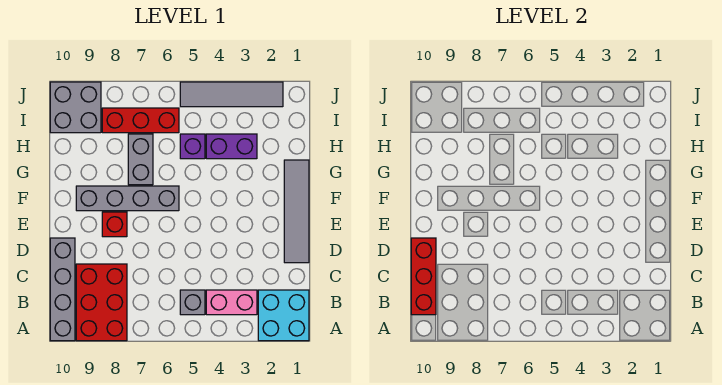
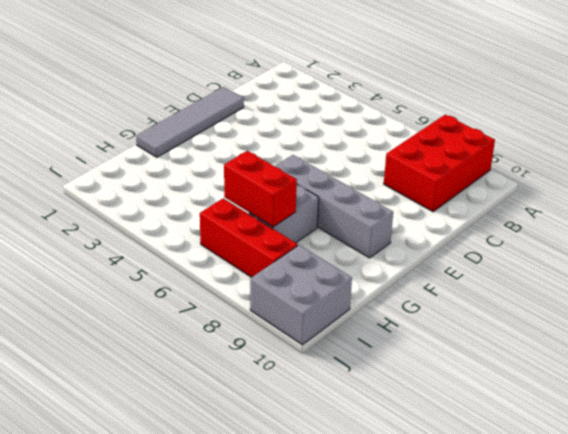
red brick H6:H7 level 2 -> none
none -> cyan brick A1:B2 level 1
none -> grey brick A10:D10 level 1
none -> pink brick B3:B4 level 1

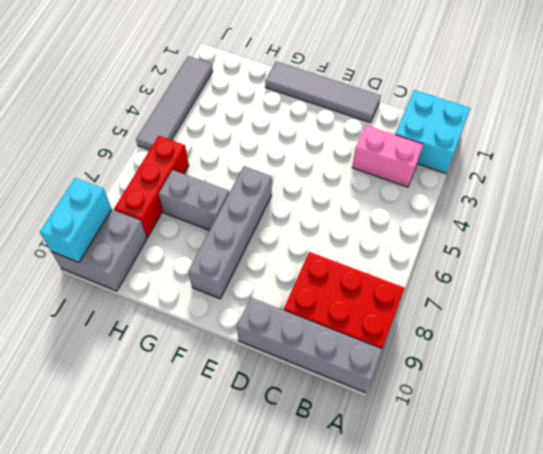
pink brick B3:C3 level 1 -> pink brick B3:B4 level 1
cyan brick J9:J10 level 2 -> none
none -> grey brick B5 level 1
none -> red brick E8 level 1
none -> purple brick H3:H4 level 1

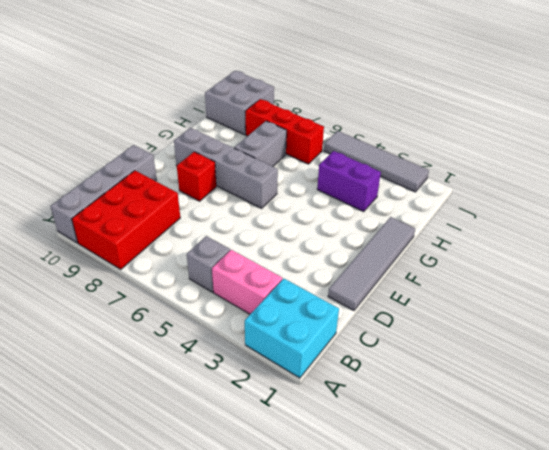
none -> purple brick H5 level 1
none -> red brick B10:D10 level 2

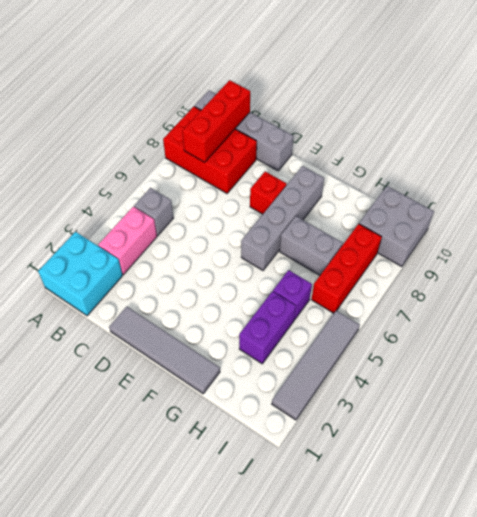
red brick B8:B10 level 2 -> red brick B10:D10 level 2

